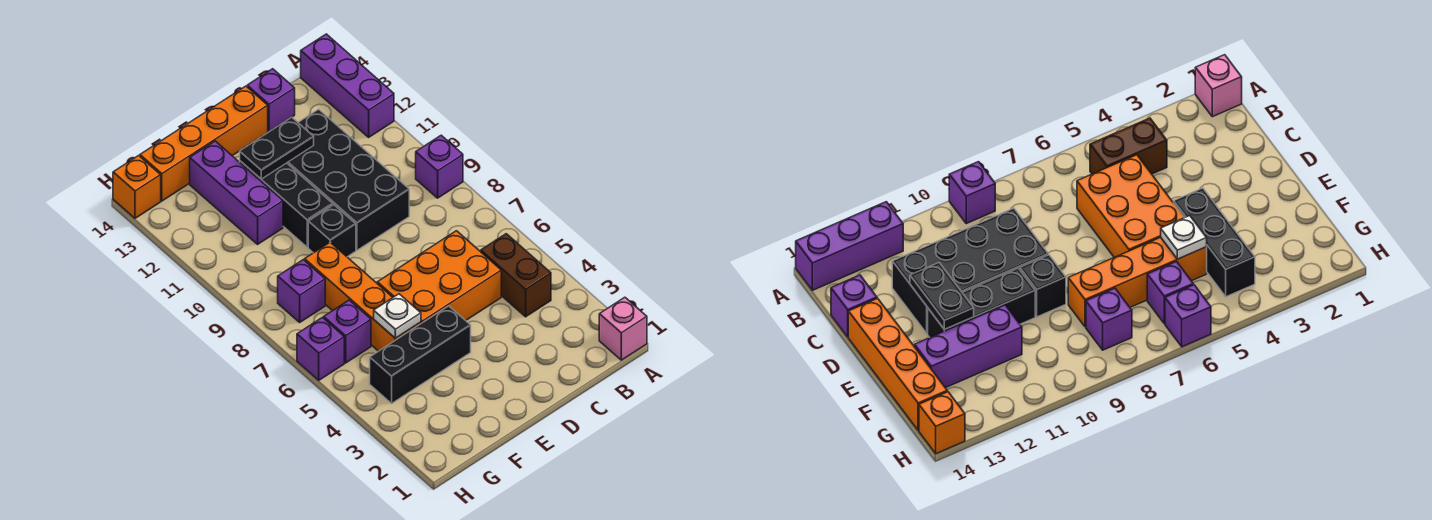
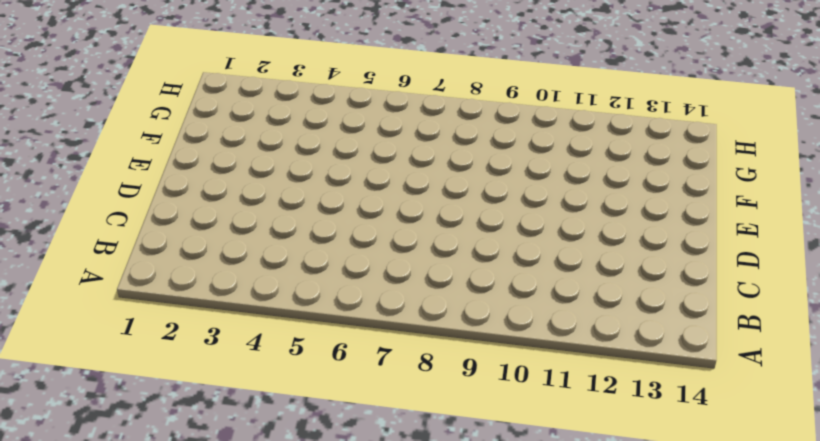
none -> pink brick A1 level 1
none -> purple brick A9 level 1
none -> purple brick A12:A14 level 1

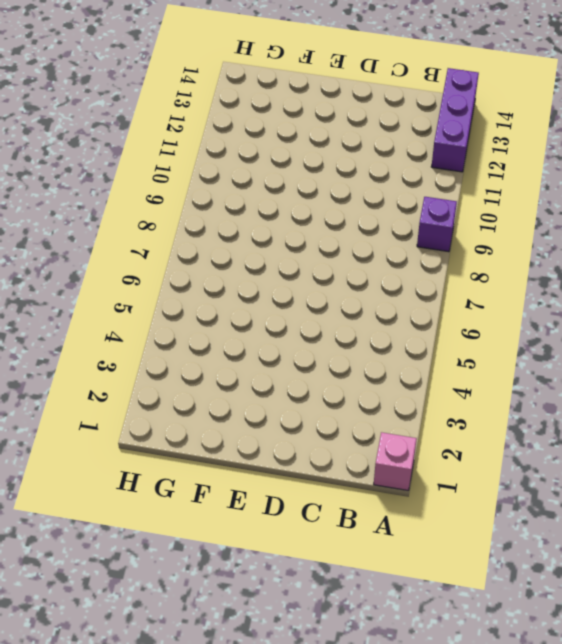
none -> brown brick B4:B5 level 1
none -> orange brick C5:E6 level 1
none -> black brick C9:D12 level 1

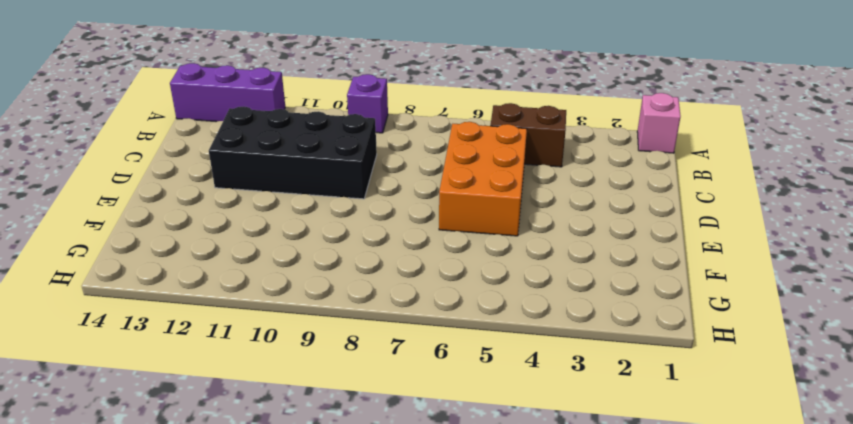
none -> purple brick C14 level 1
none -> orange brick D14:G14 level 1
none -> black brick E4:G4 level 1

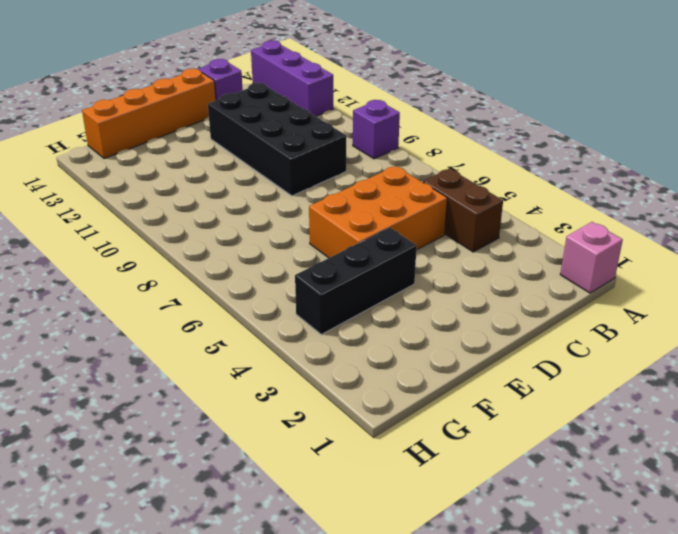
none -> black brick E9 level 1
none -> black brick E10:E12 level 1
none -> orange brick F5:F8 level 1

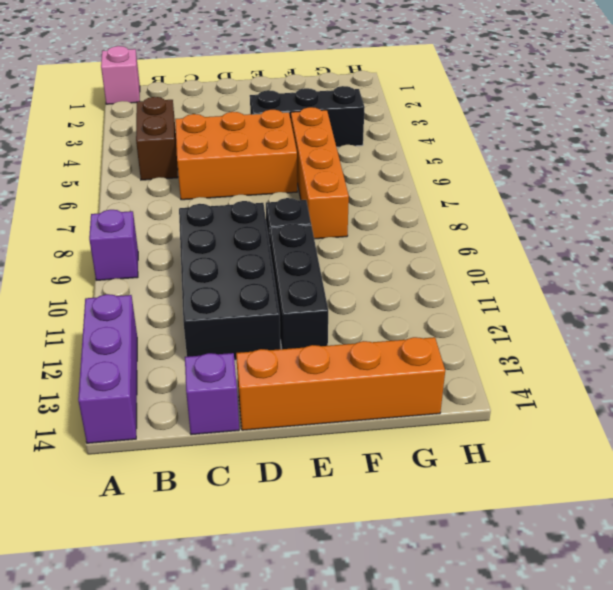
none -> purple brick F11:F13 level 1
none -> purple brick G6 level 1
none -> purple brick G8 level 1

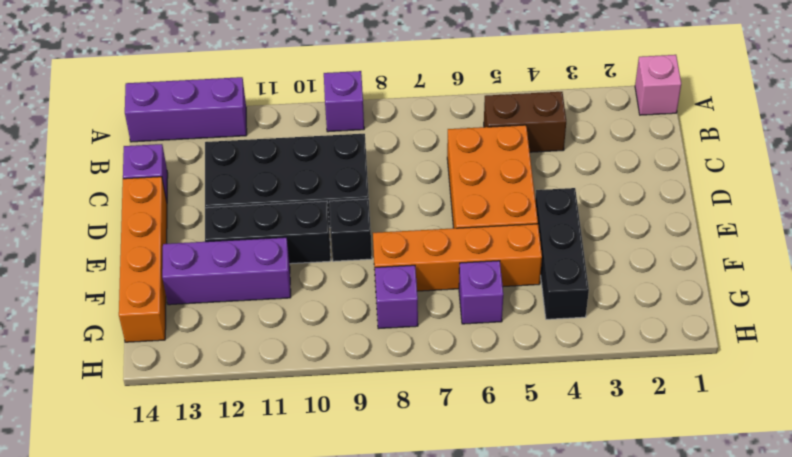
none -> purple brick H6 level 1
none -> orange brick H14 level 1
none -> black plate D12:E12 level 2

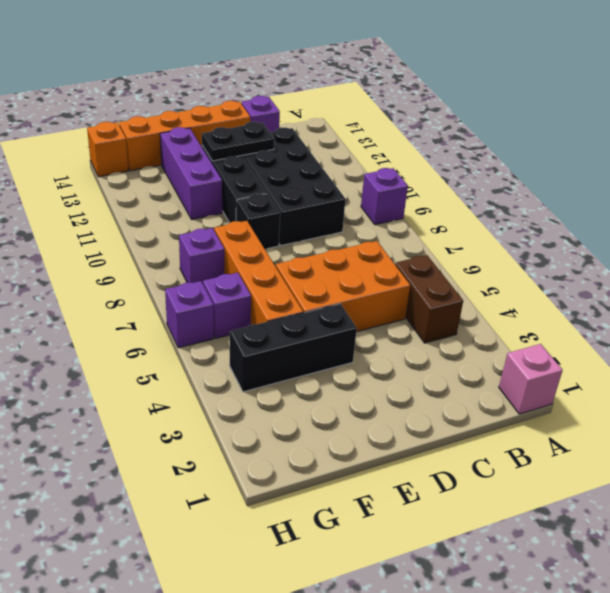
none -> purple brick A12:A14 level 1
none -> white plate F5 level 2

